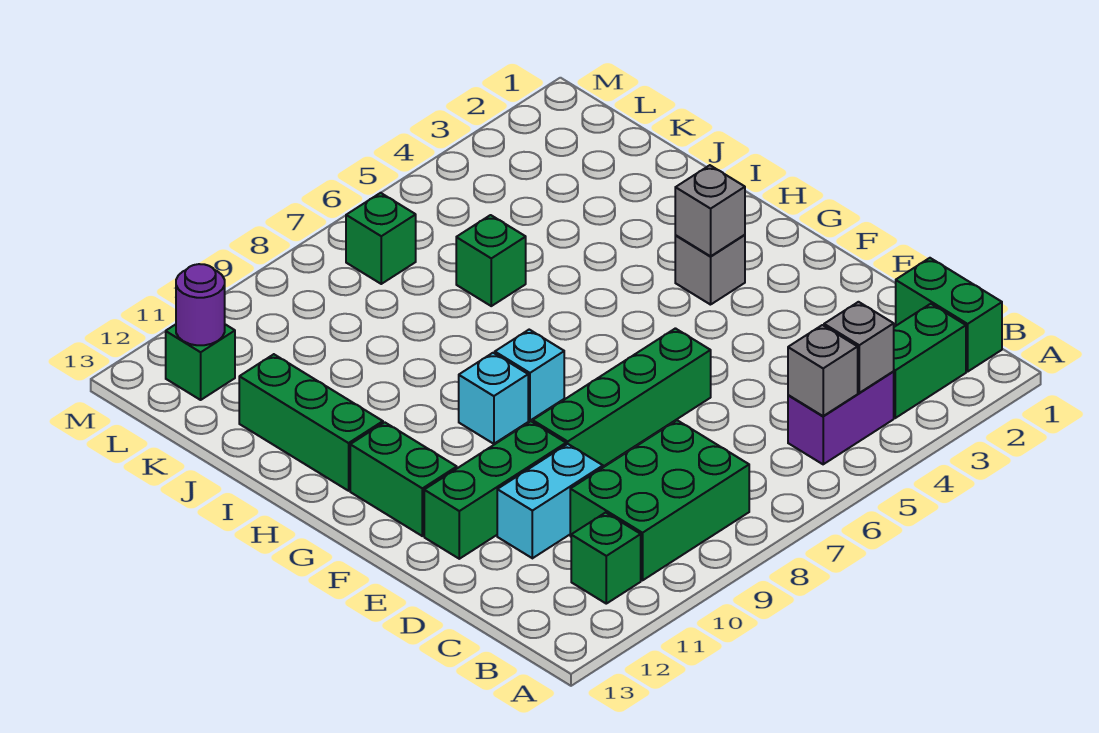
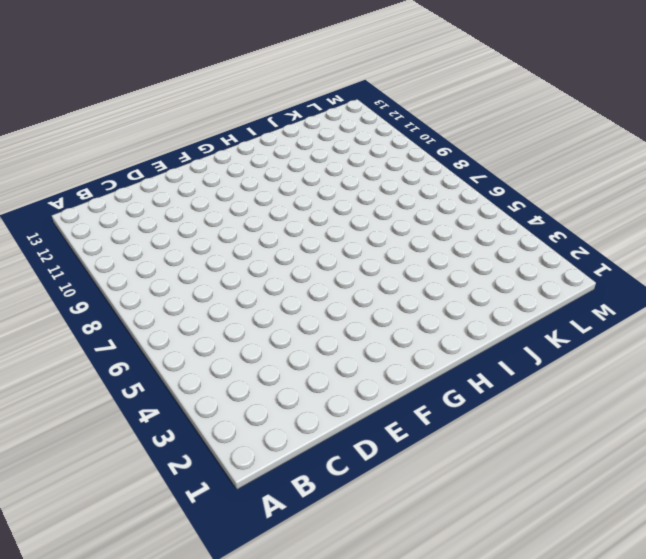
none -> green brick B1:C1 level 1
none -> green brick B2:B3 level 1
none -> purple brick B4:B5 level 1

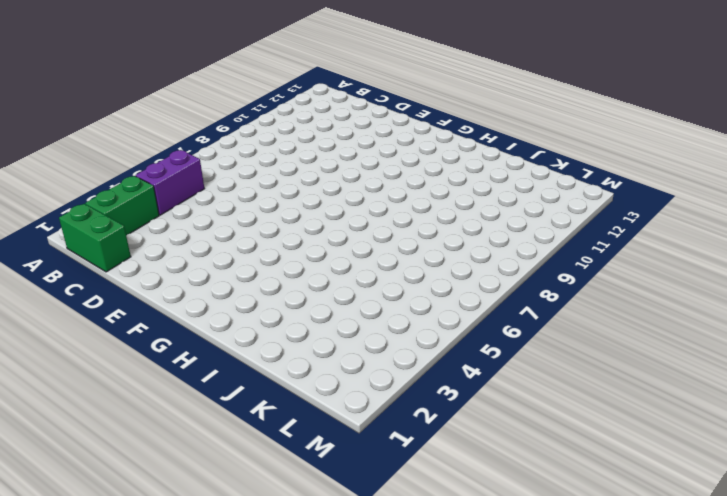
none -> green brick B8:C10 level 1
none -> green brick B11 level 1
none -> cyan brick D10:D11 level 1

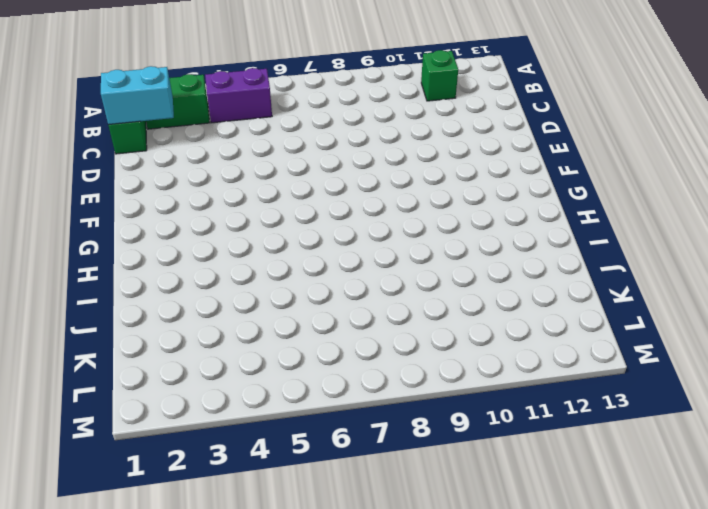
cyan brick C1:C2 level 2 -> cyan brick D10:D11 level 1
none -> green brick B8:C10 level 1
none -> green brick E6:E9 level 1
none -> green brick E10:E12 level 1

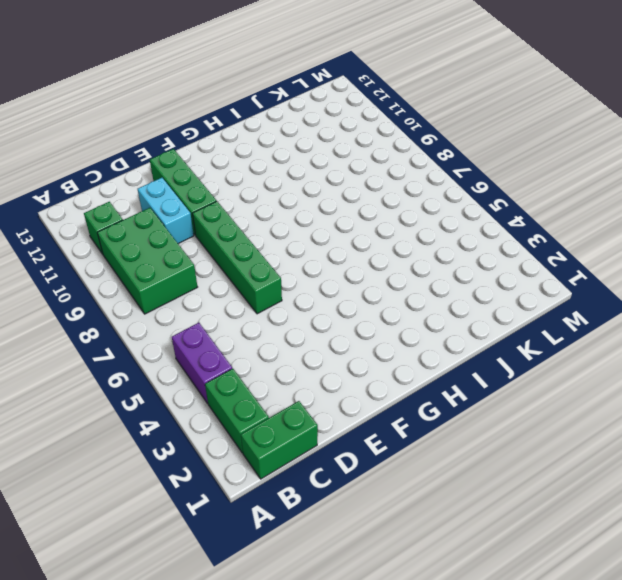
none -> green brick F12:G12 level 1
none -> grey brick G3 level 1
none -> cyan brick G8 level 1

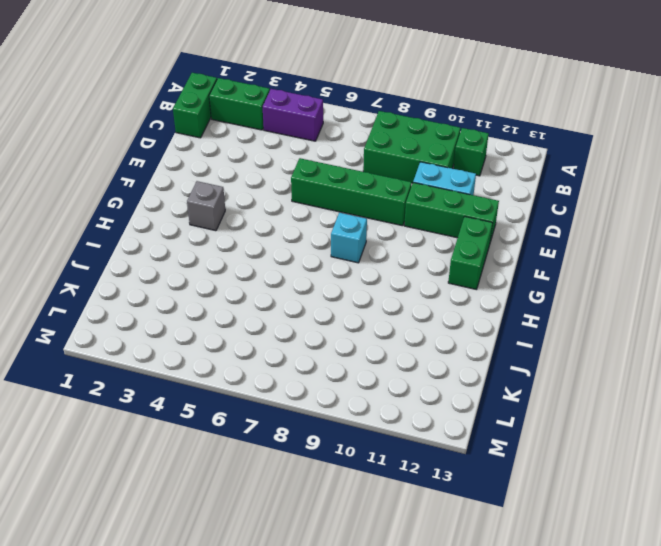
none -> cyan brick G9 level 1
none -> green brick H12:J12 level 1
none -> green brick J6 level 1

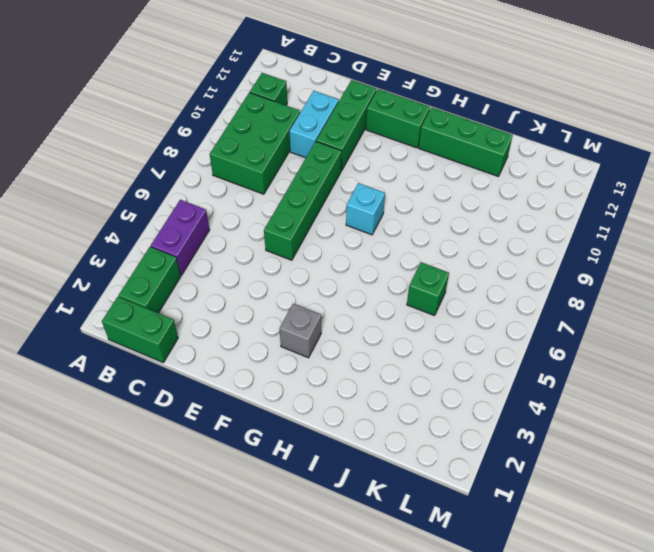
none -> cyan brick G9 level 1
none -> green brick L7 level 1
none -> green brick L12 level 1

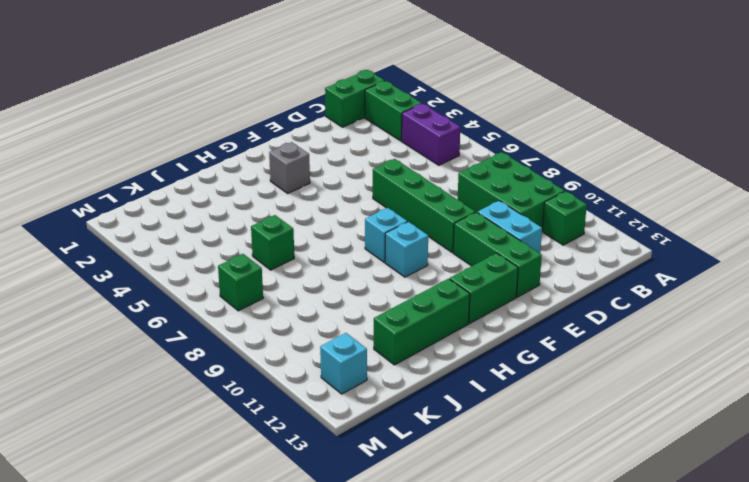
cyan brick L12 level 1 -> green brick L12 level 1
none -> grey brick B4 level 2
none -> grey brick B5 level 2
none -> grey brick G3 level 2

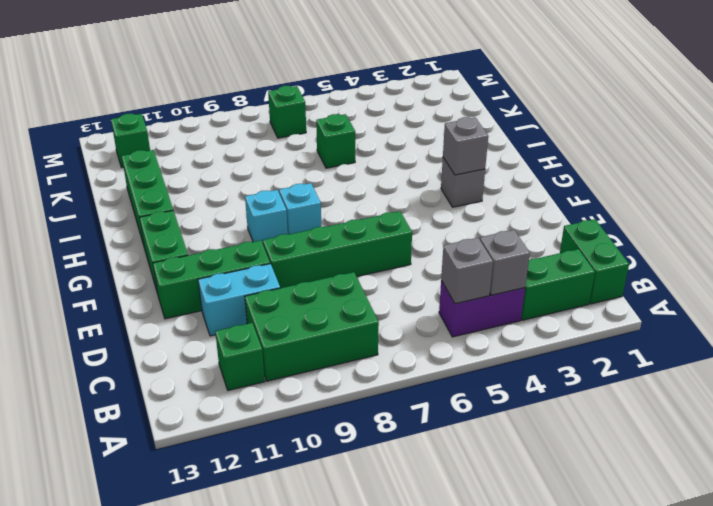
none -> purple round brick L12 level 2

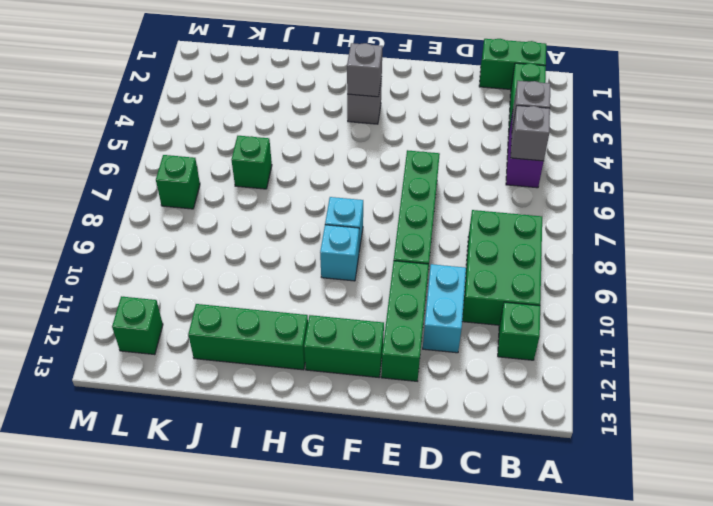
none -> purple round brick L12 level 2

